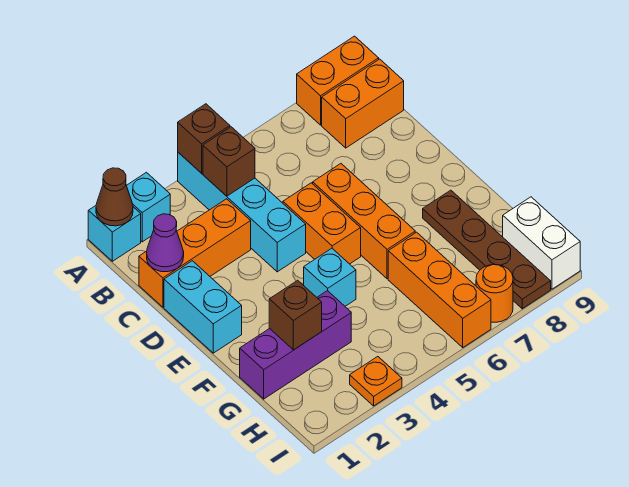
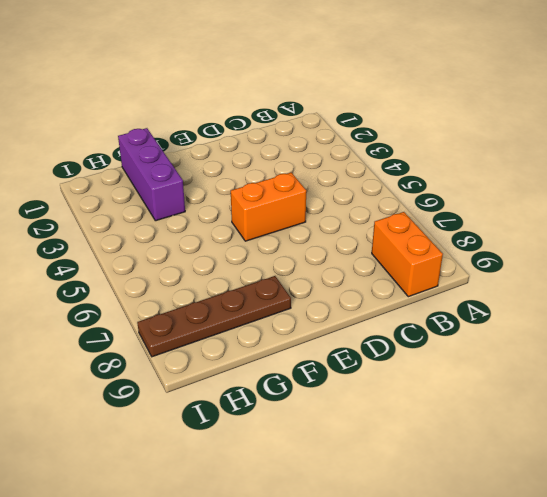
none -> cyan brick A1 level 1
none -> cyan brick A2 level 1
none -> cyan brick A4:D4 level 1

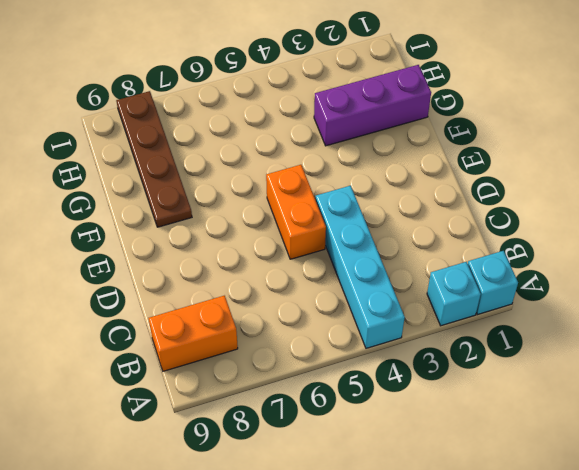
none -> orange brick A8:A9 level 1
none -> orange brick C1:C3 level 1
none -> cyan brick D1:E1 level 1

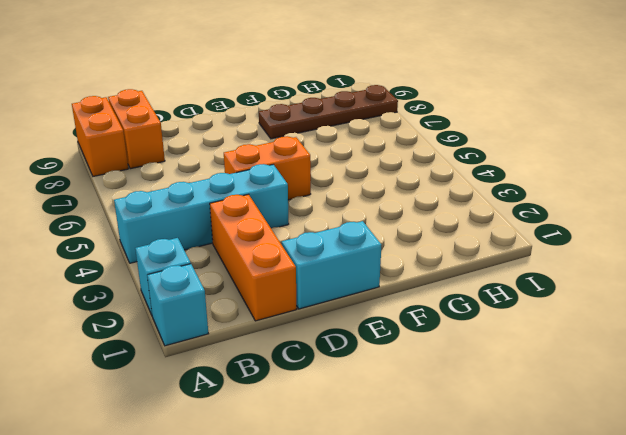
none -> orange brick D6:F6 level 1
none -> cyan brick F4 level 1
none -> purple brick G1:G3 level 1

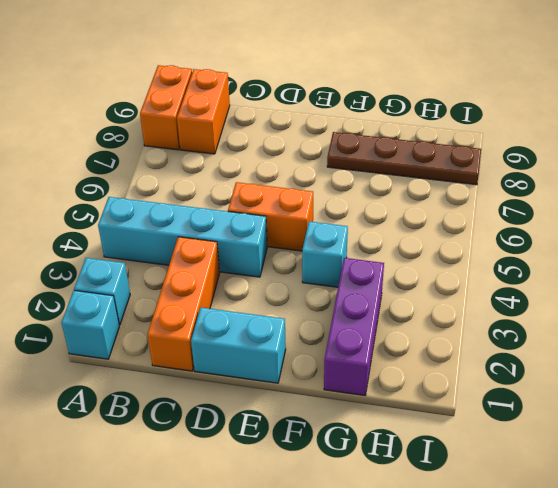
none -> orange brick D6:F6 level 1
none -> orange brick G6:I6 level 1
none -> white brick H9:I9 level 1

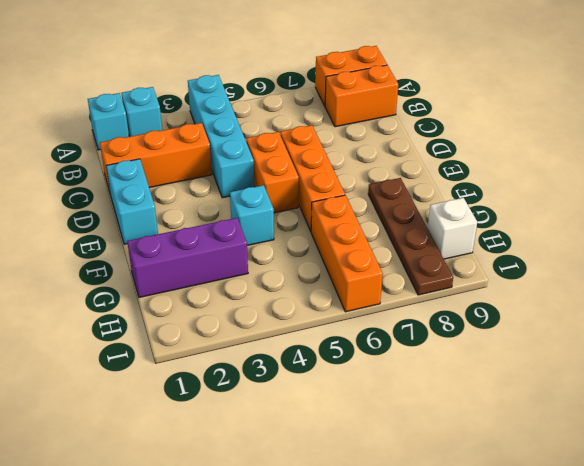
white brick H9 level 1 -> white brick H9:I9 level 1
none -> orange plate I3 level 1
none -> orange round brick I7 level 1
none -> brown cone A1 level 2

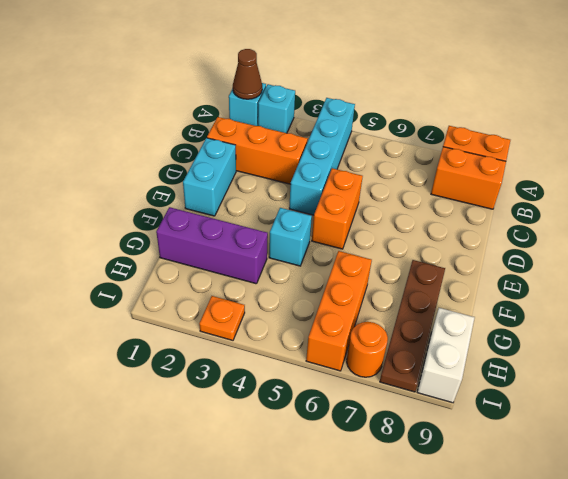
none -> orange brick D6:F6 level 1
none -> brown brick A4 level 2
none -> brown brick B4 level 2

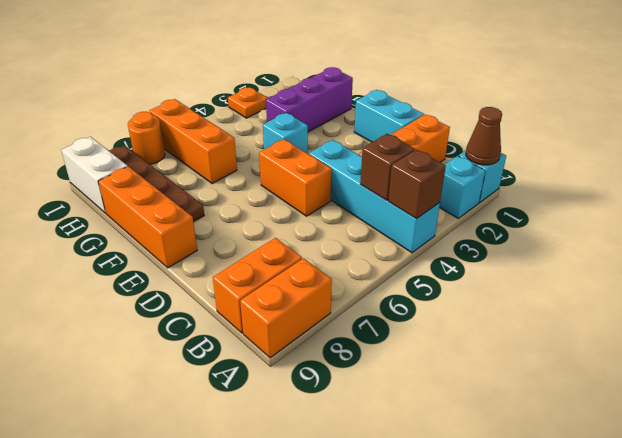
orange brick E9:G9 level 1 -> orange brick D6:F6 level 1
none -> purple cone C1 level 2
none -> brown brick G2 level 2

